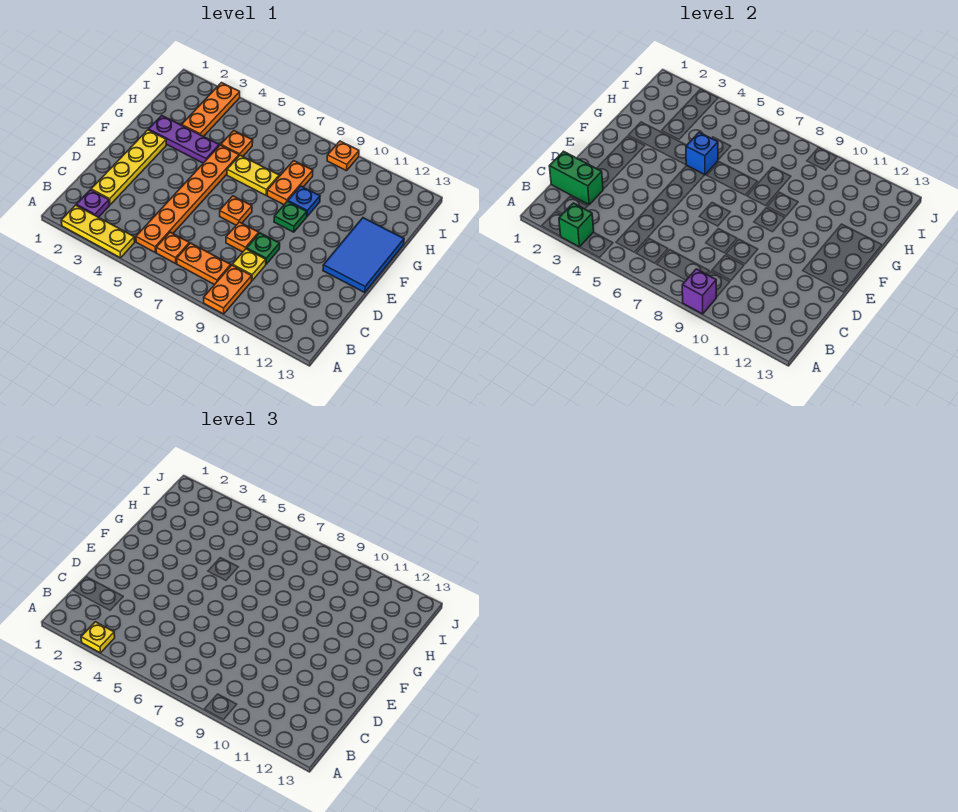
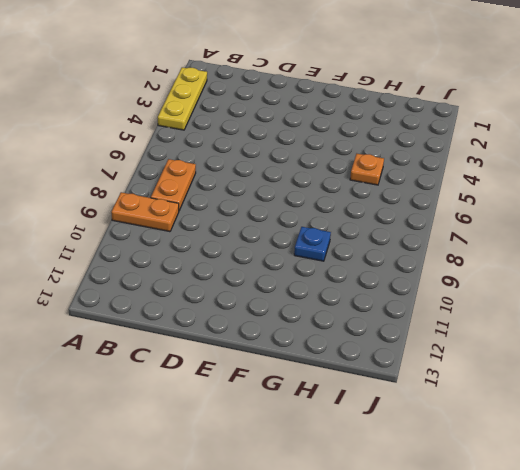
none -> purple plate B2 level 1
none -> orange plate B5:G5 level 1
none -> orange plate B6 level 1

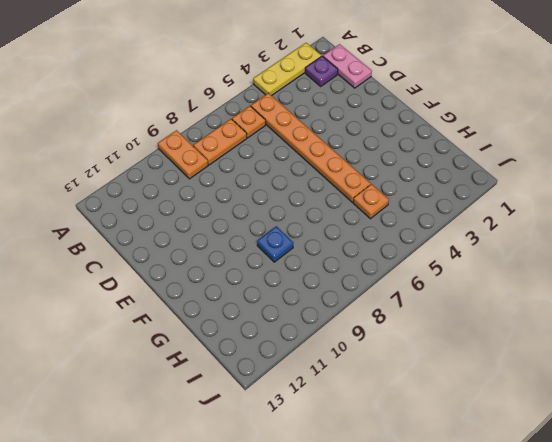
pink plate B1:C1 level 1 -> none
none -> yellow plate C2:F2 level 1
none -> yellow plate C9 level 1
none -> orange plate D8 level 1

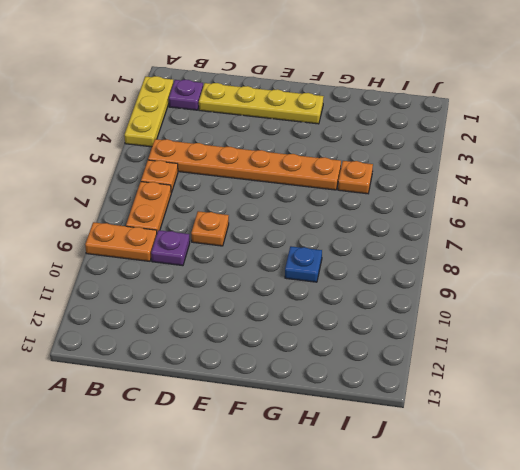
purple plate C9 level 1 -> yellow plate C9 level 1
none -> green plate D9 level 1
none -> orange plate E7 level 1
none -> blue tile E12:G13 level 1

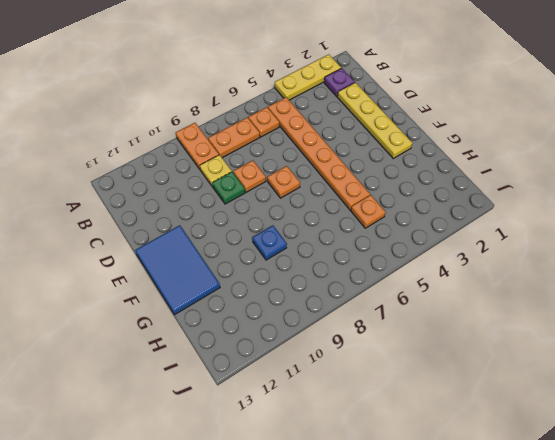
none -> green plate F9 level 1
none -> purple plate G2:G4 level 1
none -> yellow plate G6:G7 level 1

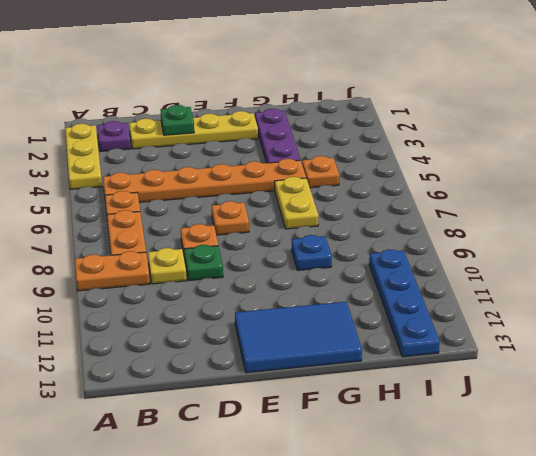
green plate D2 level 2 -> green plate F9 level 1
blue plate I10:I13 level 1 -> none
none -> orange plate G8:H8 level 1
none -> orange plate H3:J3 level 1
none -> orange plate J9 level 1

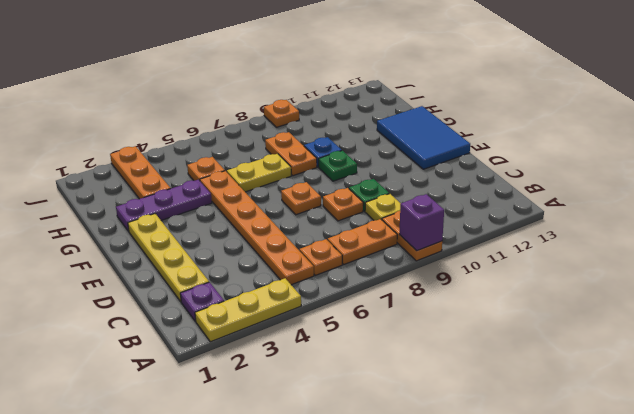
none -> green brick A3 level 2
none -> green brick C1:C2 level 2
none -> blue brick G5 level 2

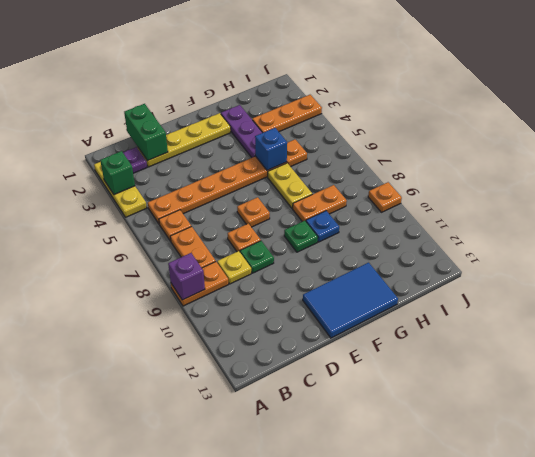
none -> yellow plate A3 level 3

